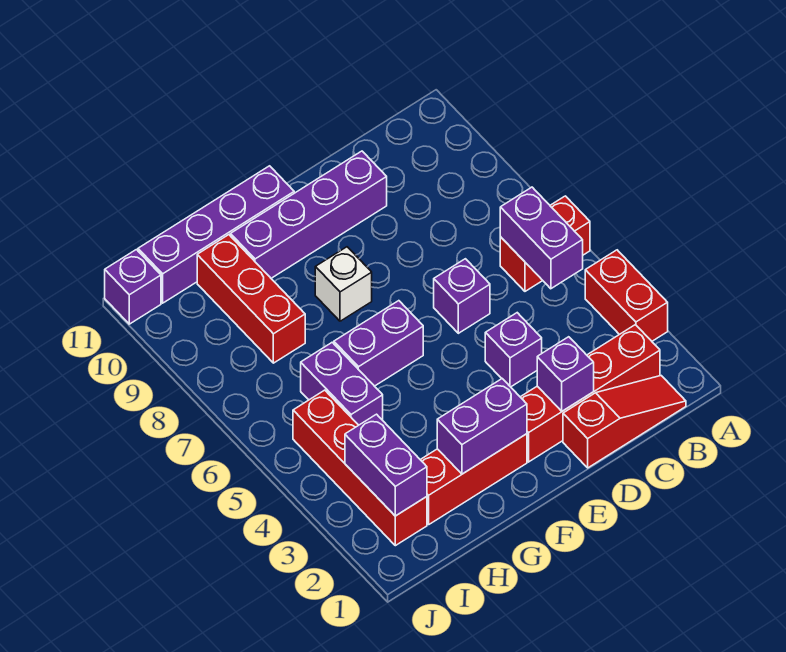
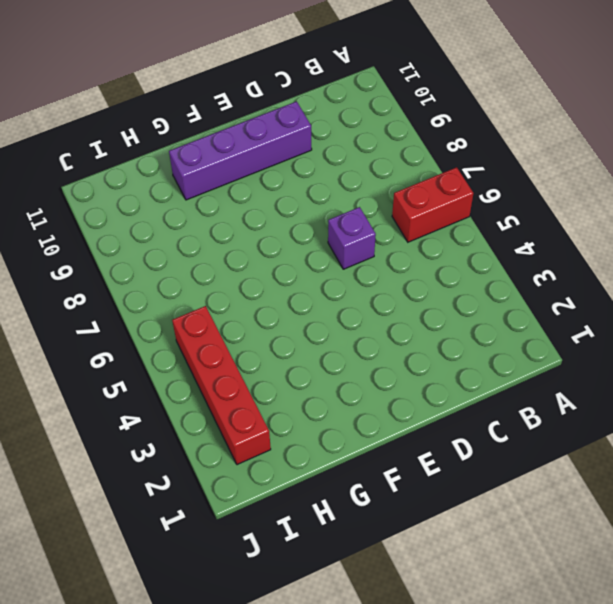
none -> red brick A3:A4 level 1
none -> red slope B1:D1 level 1 top D
none -> red brick B2:E2 level 1

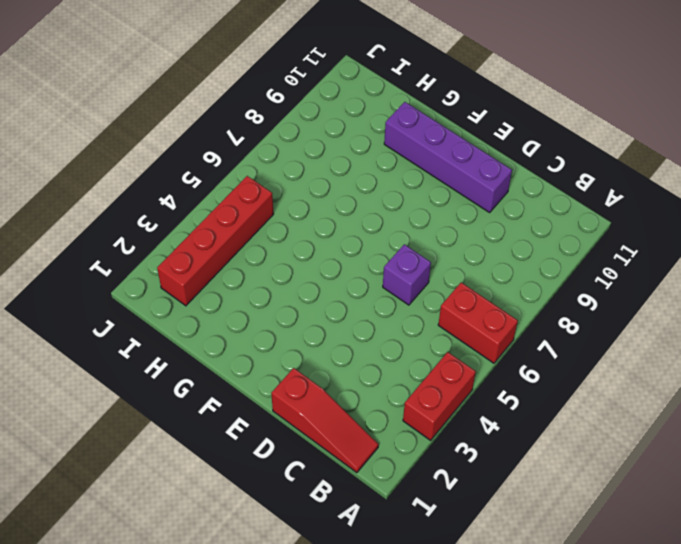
none -> red brick B2:E2 level 1
none -> purple brick D4 level 1
none -> red brick F2:H2 level 1

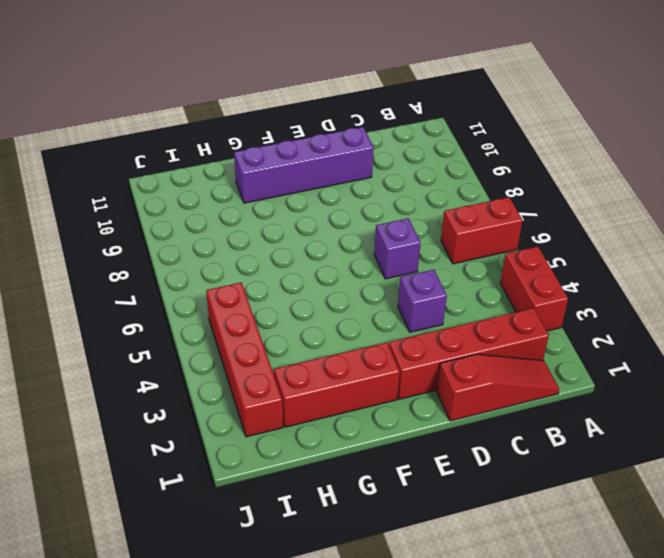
none -> purple brick F6:G6 level 1
none -> white brick F8 level 1
none -> purple brick F11:I11 level 1

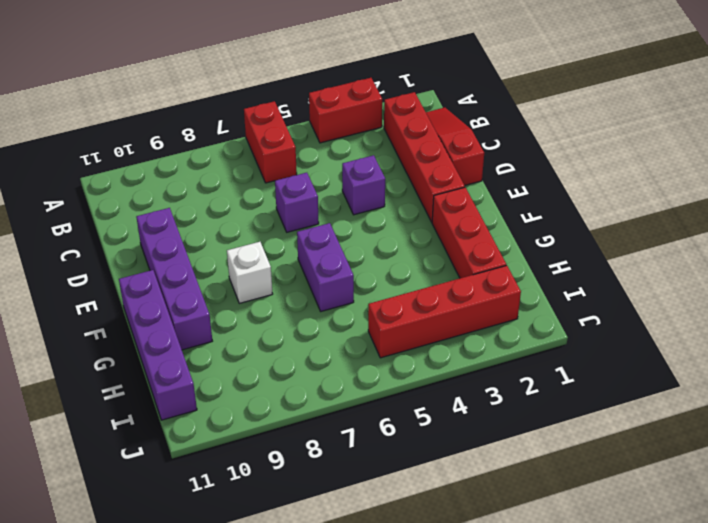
none -> purple brick H5:H6 level 1
none -> red brick H8:H10 level 1
none -> purple brick J11 level 1

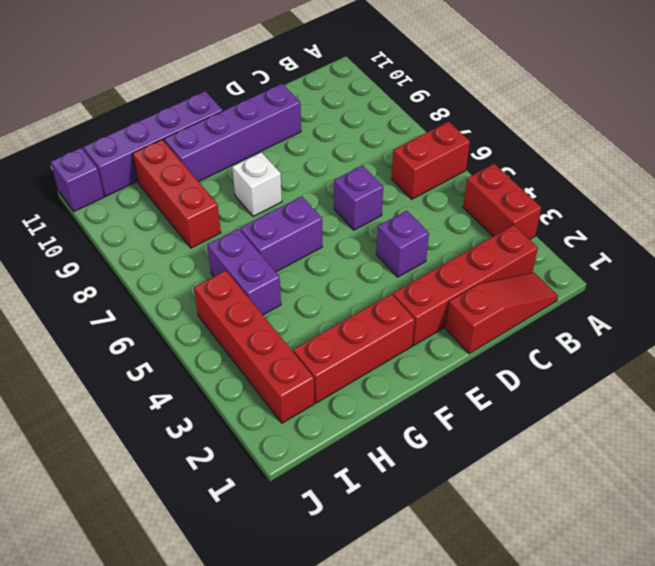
none -> purple brick B5:B6 level 2
none -> purple brick D2 level 2
none -> purple brick F2:G2 level 2

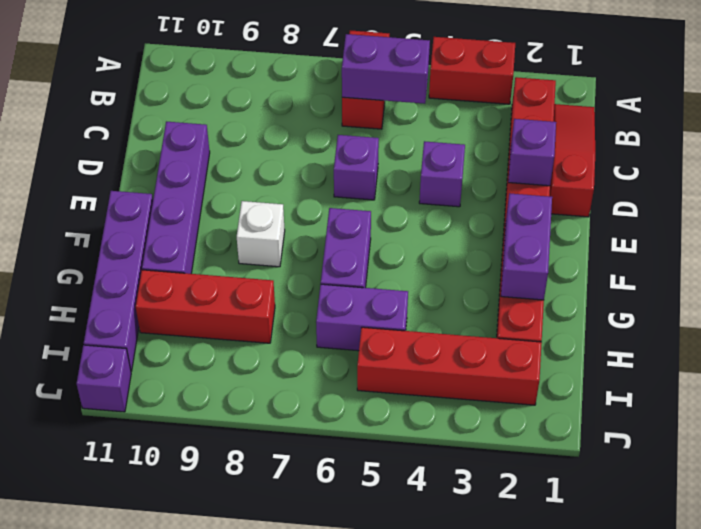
none -> purple brick I2:I3 level 2

